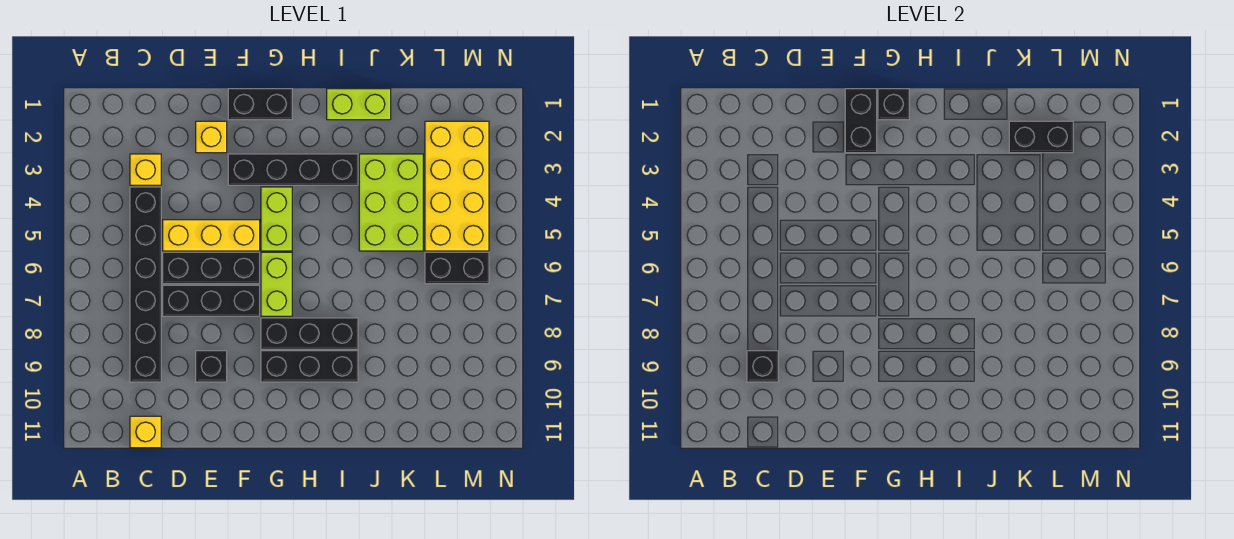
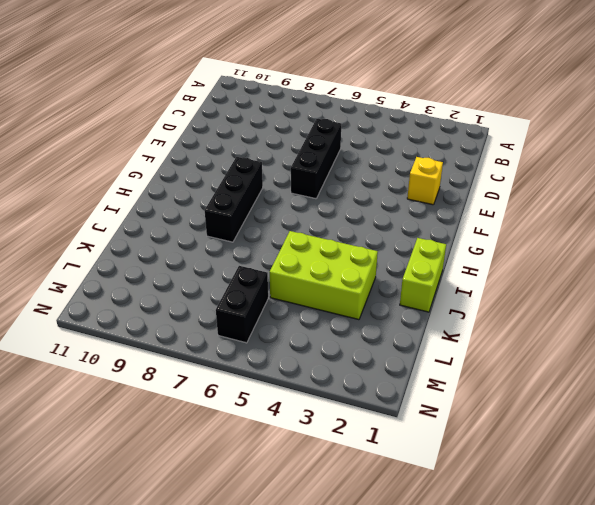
none -> yellow brick C3 level 1
none -> black brick C4:C9 level 1
none -> yellow brick C11 level 1

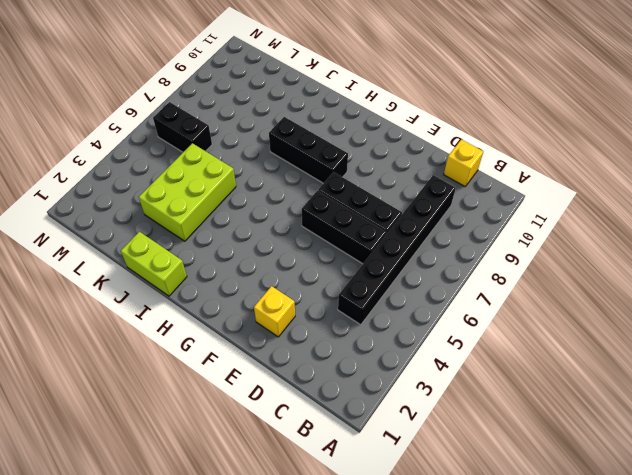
none -> yellow brick C3 level 1
none -> yellow brick D5:F5 level 1
none -> black brick E9 level 1

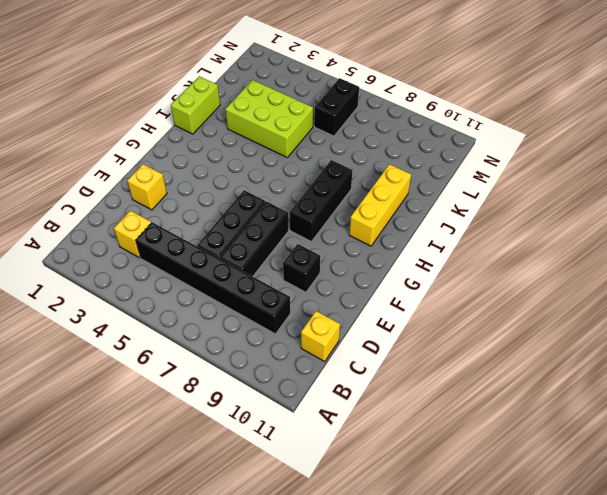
yellow brick H10:J10 level 1 -> yellow brick D5:F5 level 1
none -> black brick F1:G1 level 1
none -> black brick F3:I3 level 1
none -> lime brick G4:G5 level 1

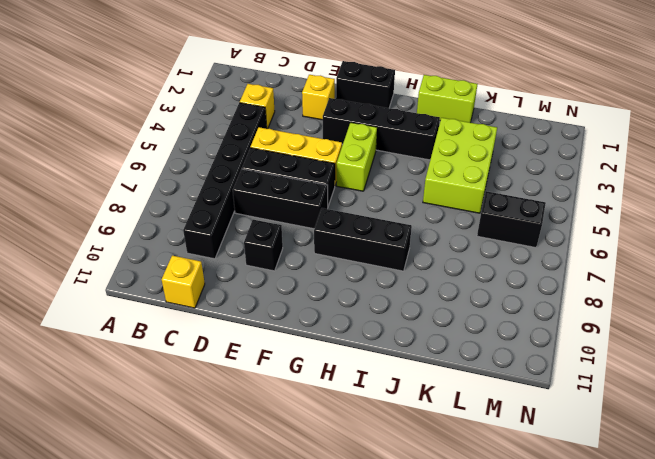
none -> lime brick G6:G7 level 1
none -> black brick G9:I9 level 1
none -> yellow brick L2:M5 level 1

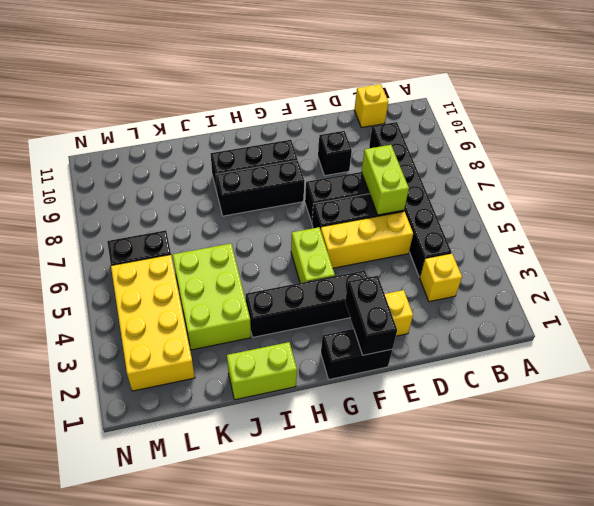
lime brick D6:D7 level 2 -> lime brick G6:G7 level 1
none -> black brick C9 level 2
none -> black brick G1 level 2
none -> black brick K2:L2 level 2

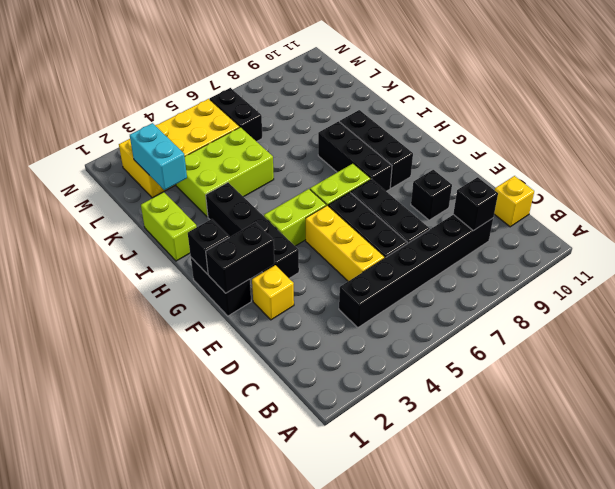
cyan brick K2:L2 level 2 -> black brick K2:L2 level 2
none -> yellow brick C3 level 1

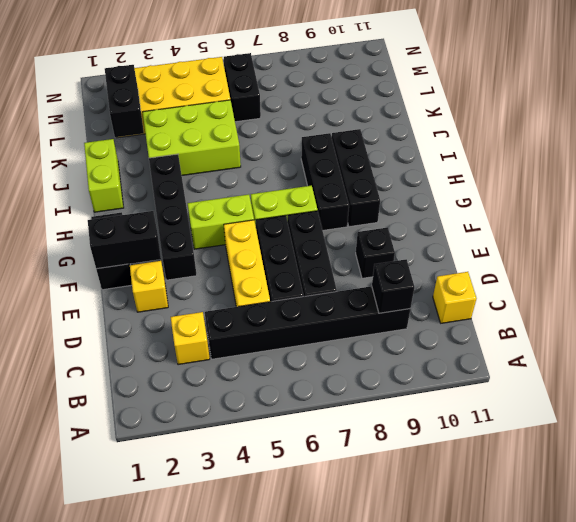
none -> black brick G1 level 2

